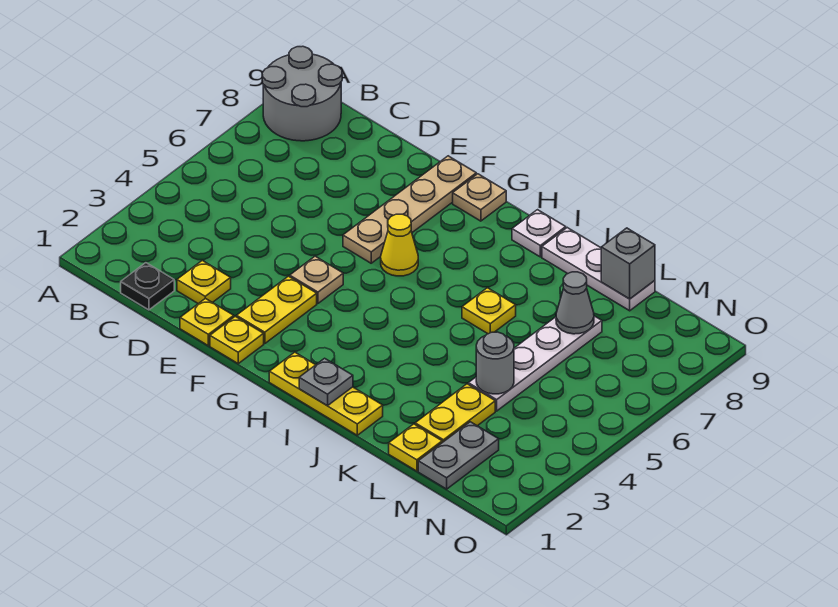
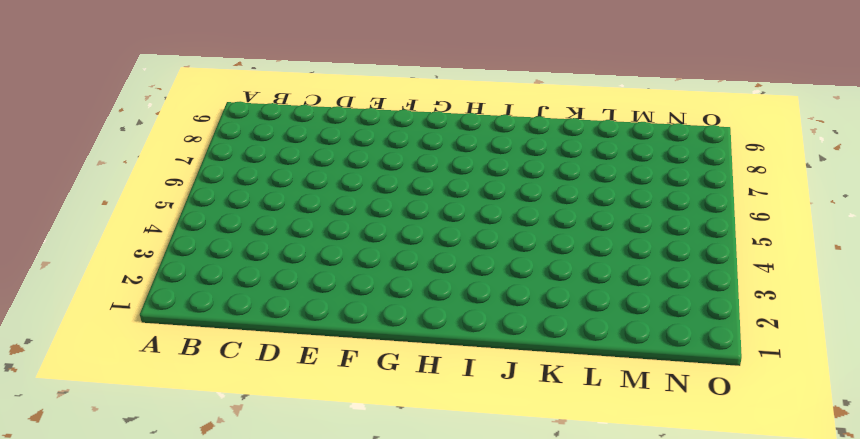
none -> grey round brick A8:B9 level 1
none -> black plate C1 level 1
none -> yellow plate D2 level 1

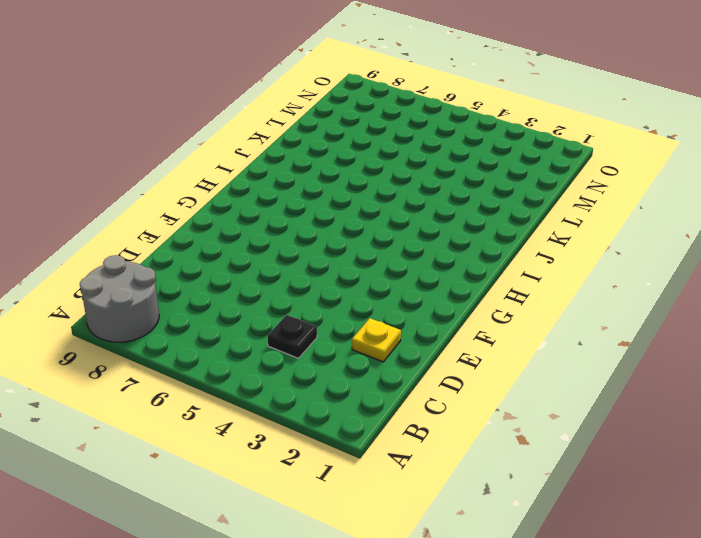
black plate C4 level 1 -> black plate C1 level 1
none -> yellow plate E1 level 1
none -> yellow plate F1 level 1
none -> yellow plate F2:F3 level 1

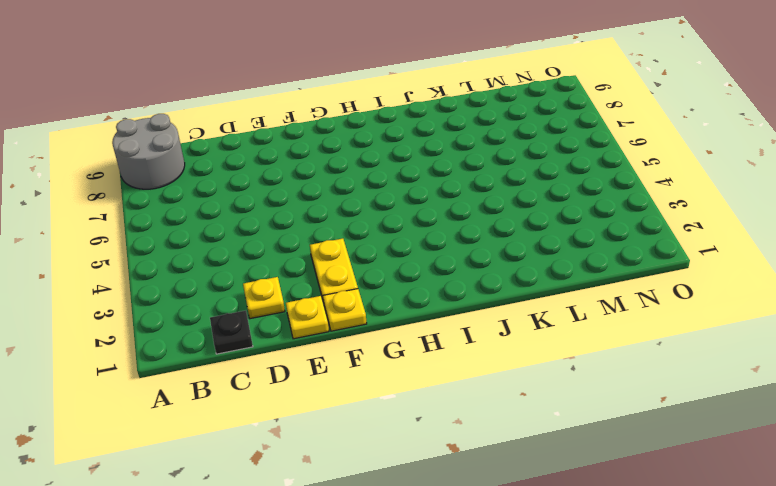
none -> tan plate F4 level 1
none -> tan plate F6:F9 level 1
none -> yellow cone G6 level 1

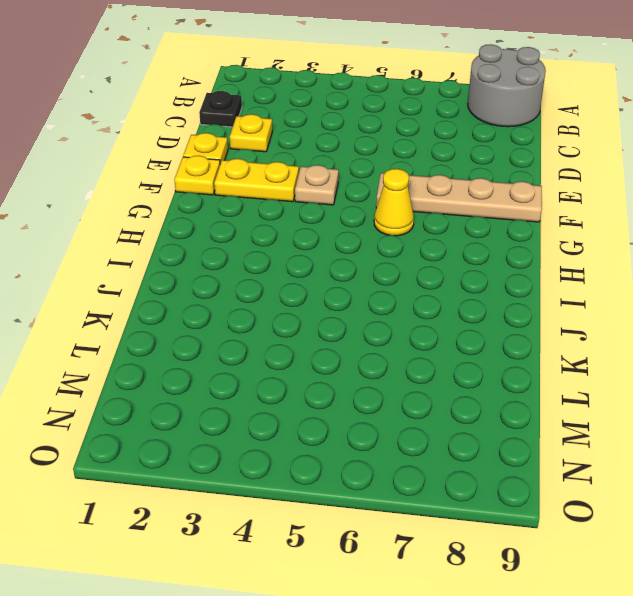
none -> tan plate G9 level 1
none -> yellow plate H1:J1 level 1
none -> white plate I9 level 1

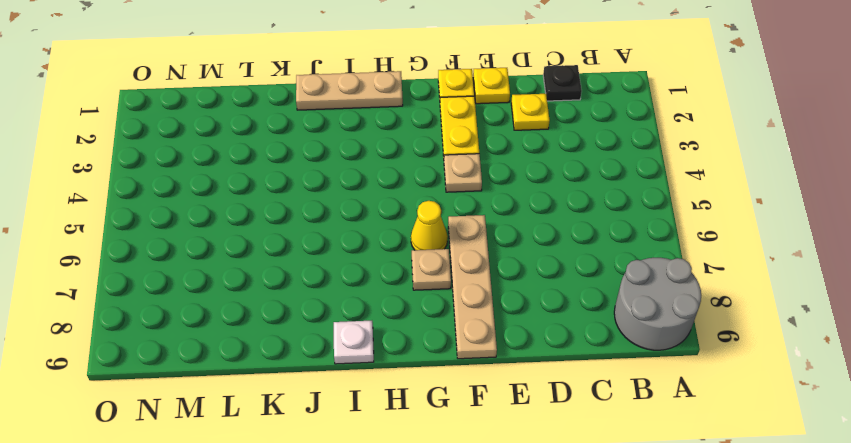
tan plate G7 level 1 -> tan plate G9 level 1
tan plate H1:J1 level 1 -> yellow plate H1:J1 level 1
none -> yellow plate J6 level 1
none -> white plate J9:L9 level 1
none -> yellow plate L1 level 1

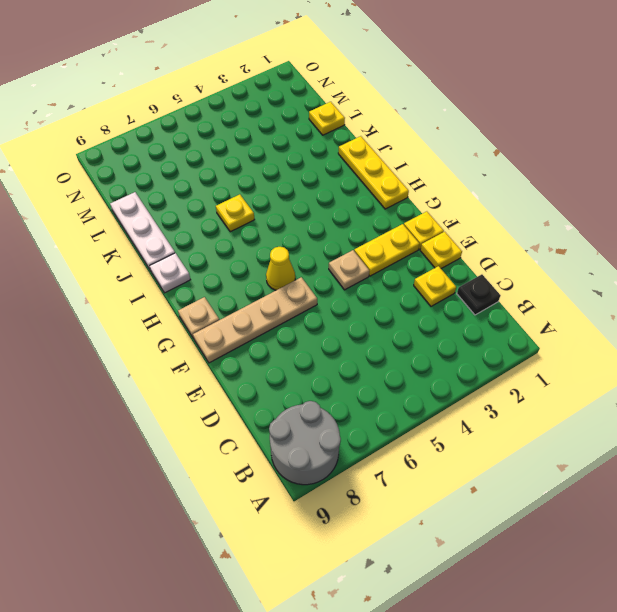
none -> yellow plate L2:L3 level 1
none -> white plate L4:L7 level 1
none -> grey plate M1:M2 level 1

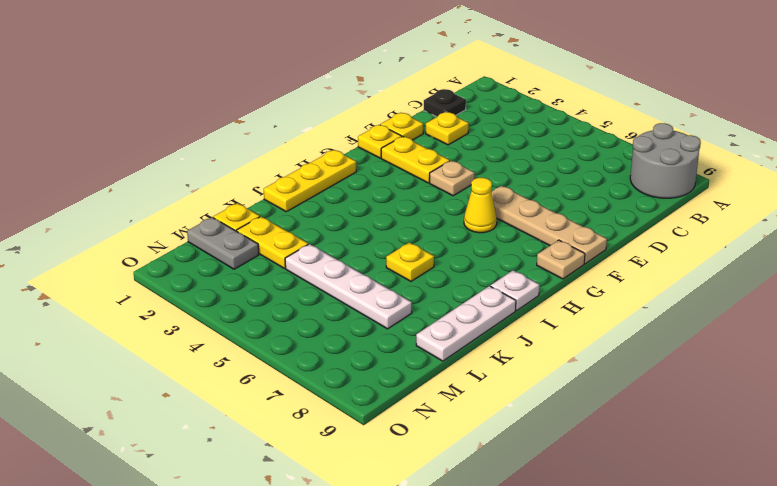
none -> grey plate I1 level 2
none -> grey round brick L4 level 2
none -> grey cone L7 level 2

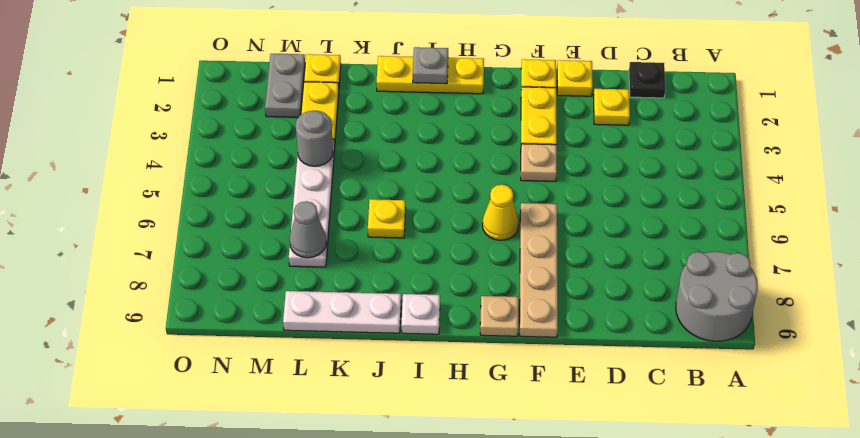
none -> grey brick L9 level 2

